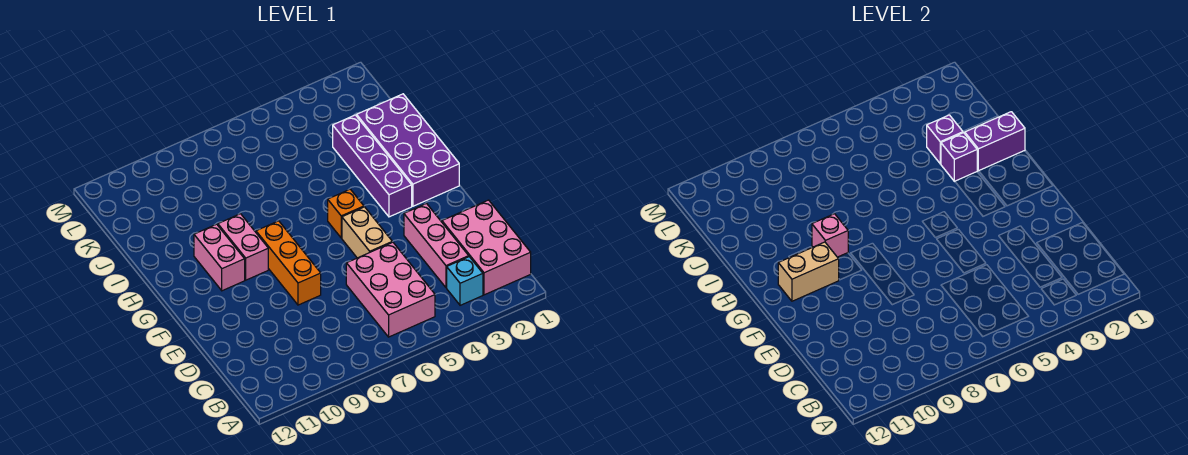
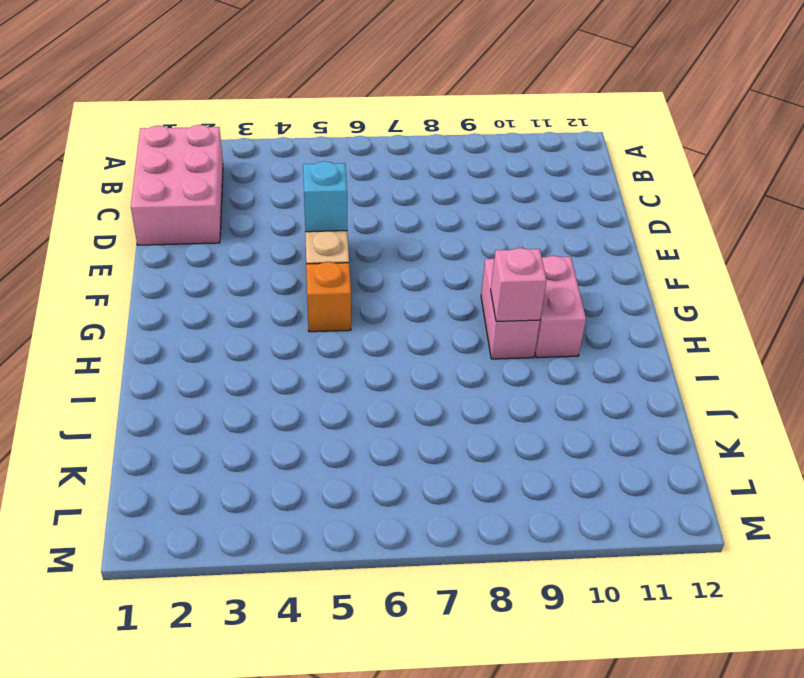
cyan brick E5 level 2 -> cyan brick B3 level 1
none -> pink brick B5:D6 level 1
none -> pink brick C3:E3 level 1
none -> orange brick E8:G8 level 1

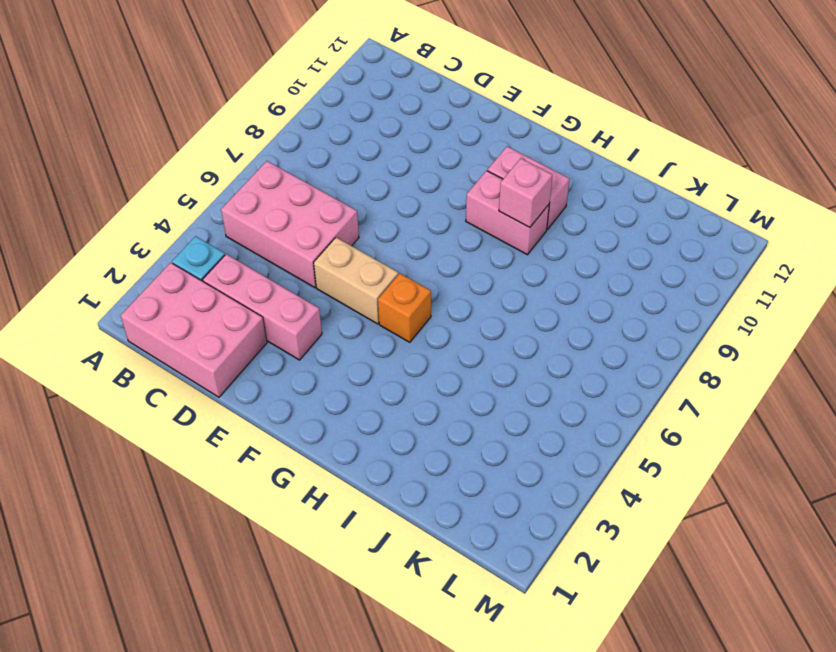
none -> orange brick E8:G8 level 1
none -> purple brick G1:J2 level 1
none -> purple brick G3:J3 level 1

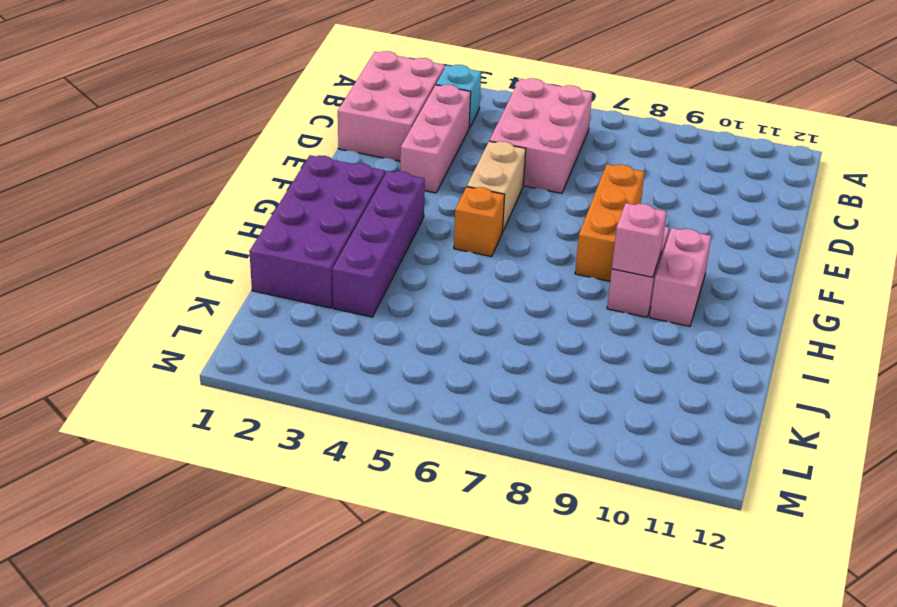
none -> tan brick G10:G11 level 2
none -> purple brick I1:I2 level 2
none -> purple brick I3 level 2

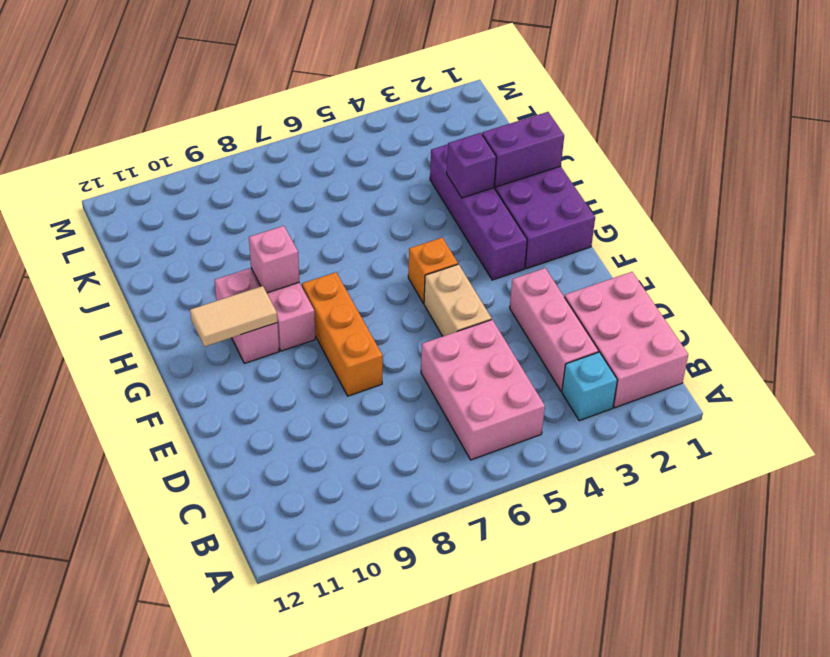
tan tile G10:G11 level 2 -> tan brick G10:G11 level 2
none -> purple brick J3 level 2

